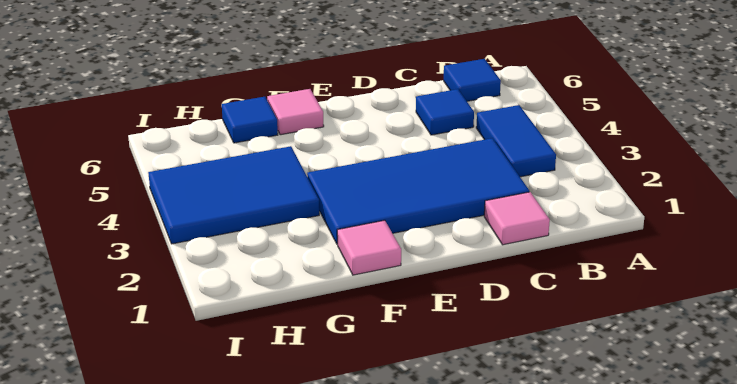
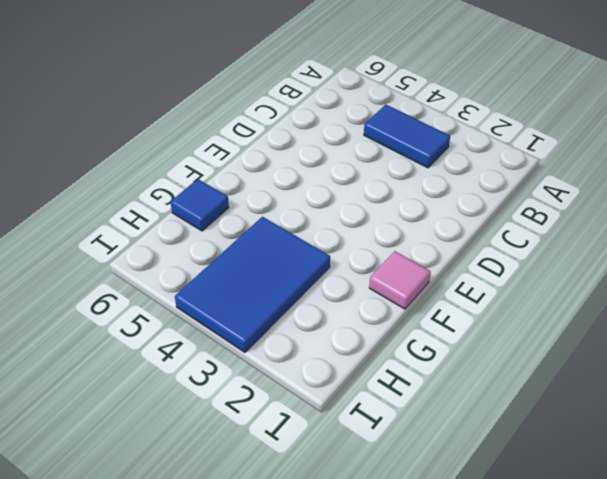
none -> blue tile B6 level 1
none -> pink tile C1 level 1

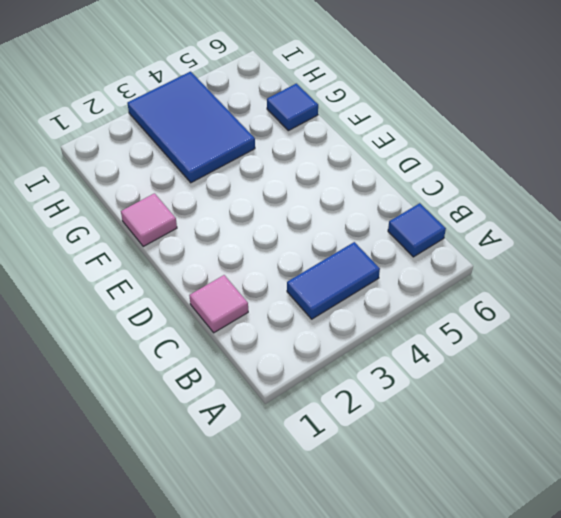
none -> blue tile C2:F3 level 1
none -> blue tile C5 level 1

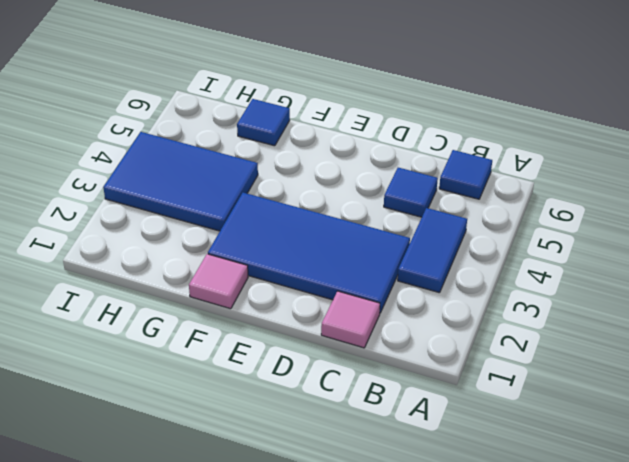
none -> pink tile F6 level 1

